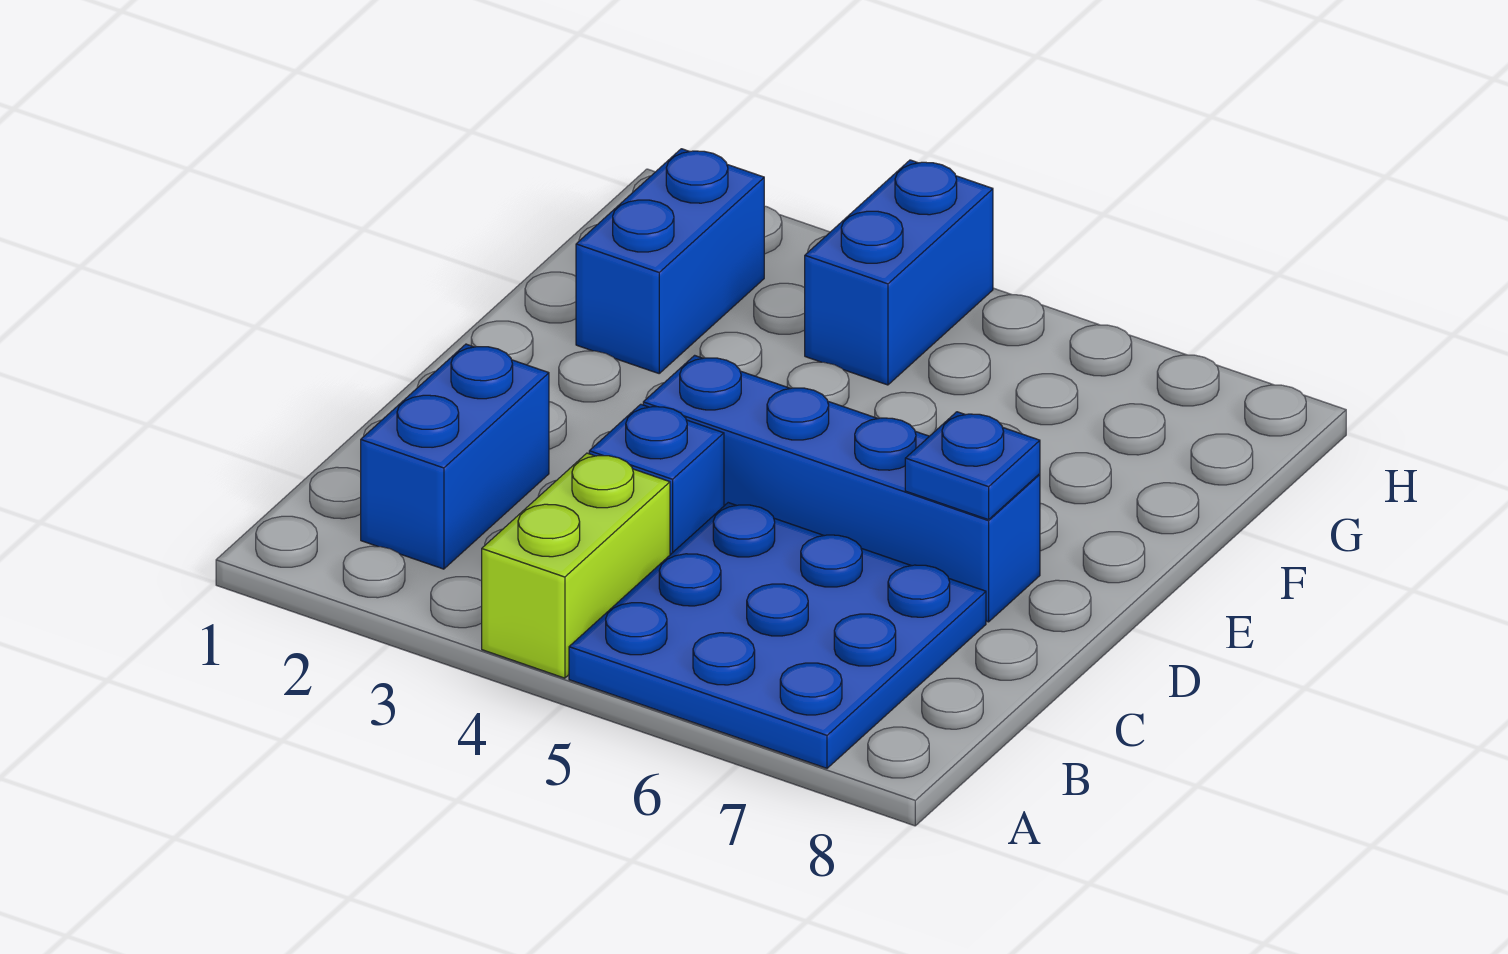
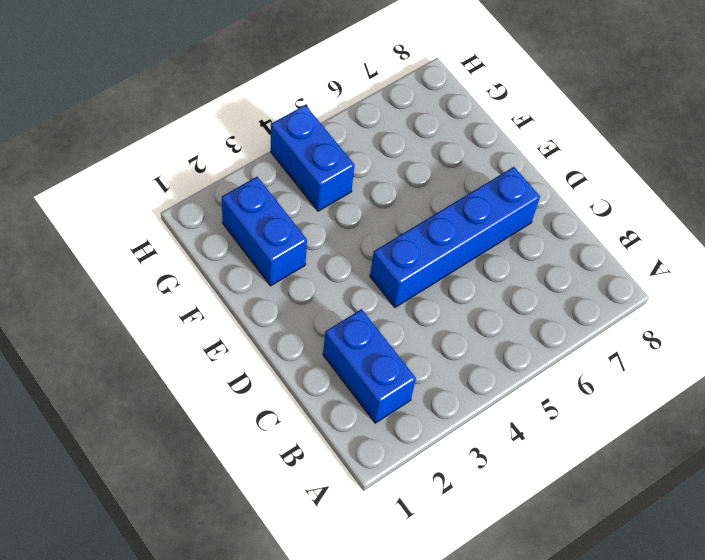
none -> lime brick A4:B4 level 1
none -> blue plate A5:C7 level 1

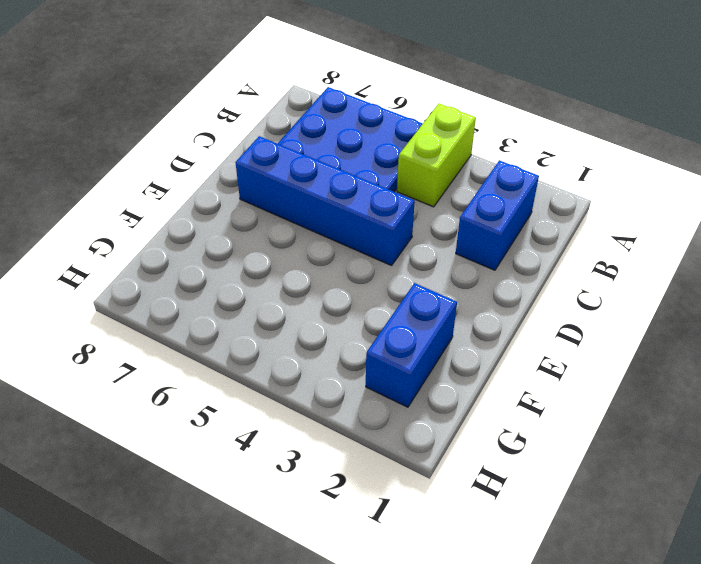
none -> blue brick C4 level 1
none -> blue brick G4:H4 level 1

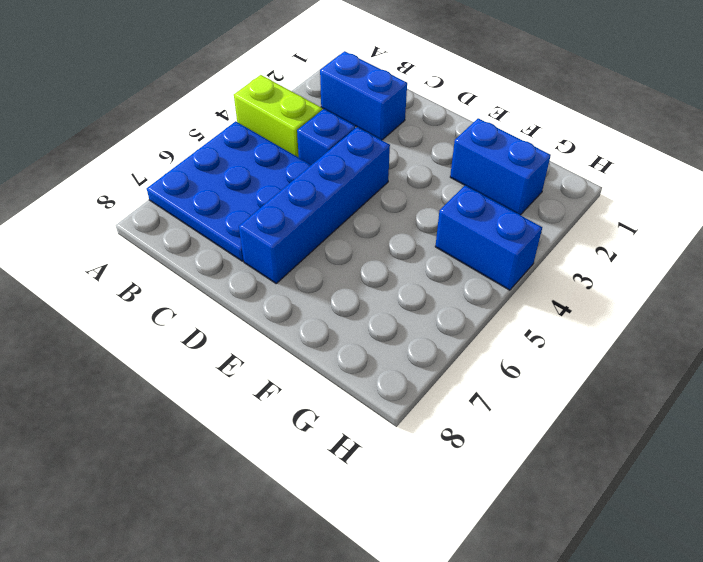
none -> blue plate D7 level 2

